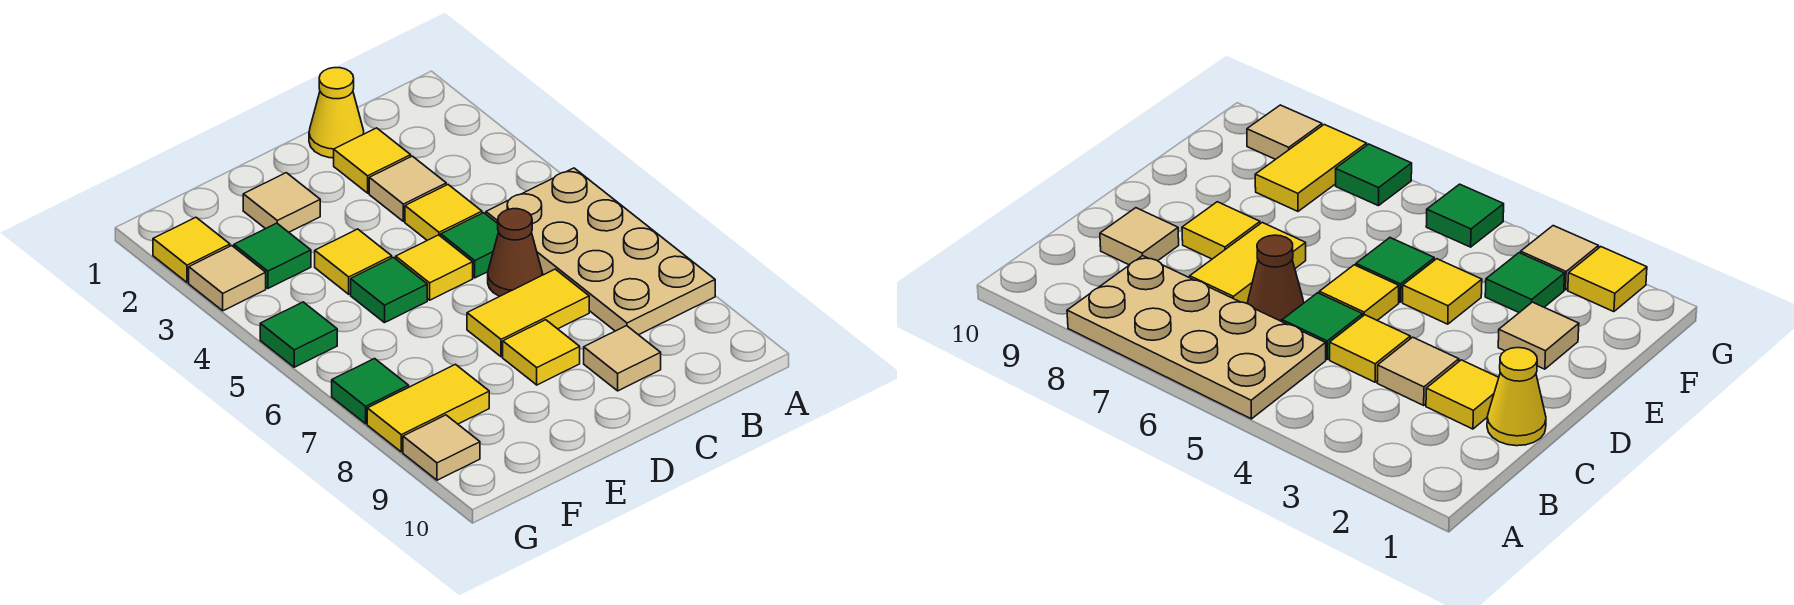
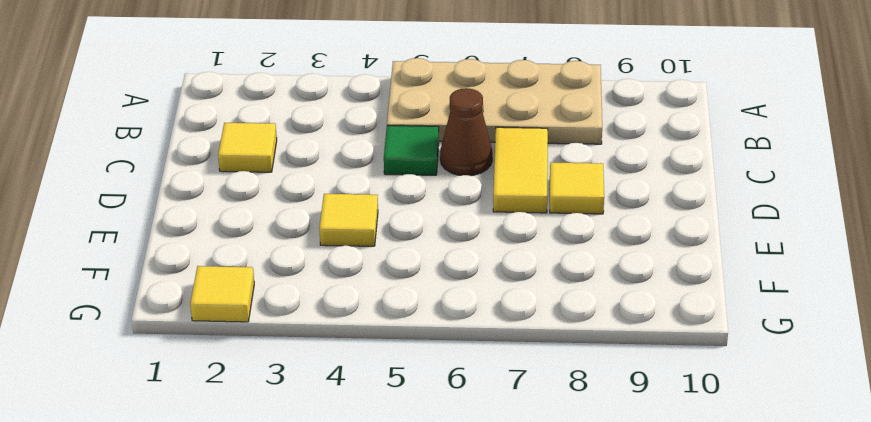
none -> yellow cone C1 level 1
none -> tan tile C3 level 1
none -> yellow tile C4 level 1

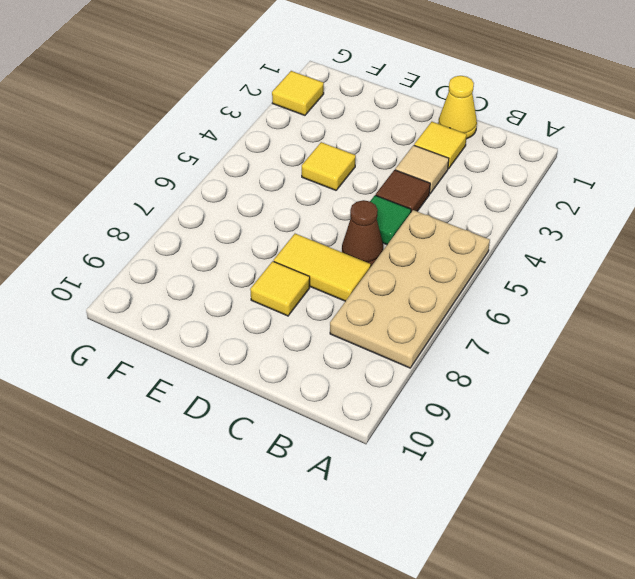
brown tile C4 level 1 -> yellow tile C4 level 1
none -> tan tile C9 level 1
none -> yellow tile D5 level 1
none -> tan tile E2 level 1

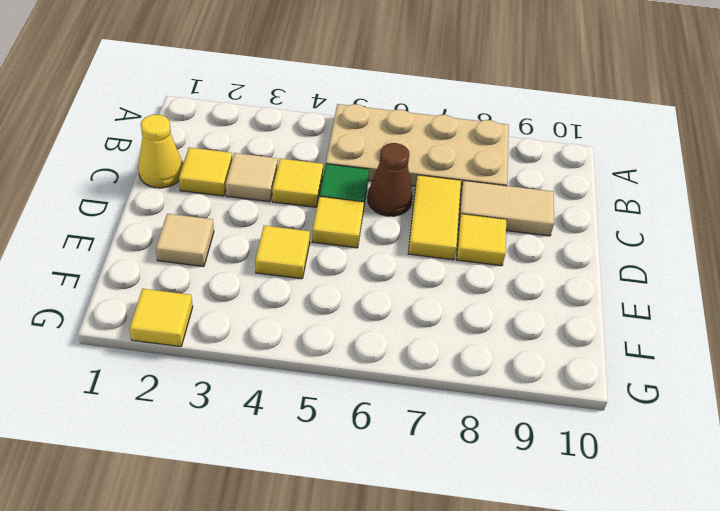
tan tile C8:C9 level 1 -> tan tile C9 level 1
none -> green tile E5 level 1
none -> green tile F3 level 1
none -> yellow tile F8:G8 level 1

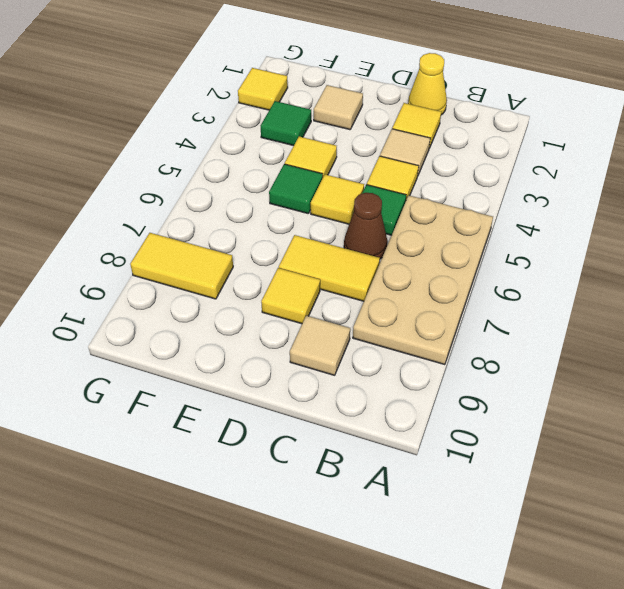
none -> tan tile G3 level 1
none -> green tile G5 level 1
none -> green tile G7 level 1

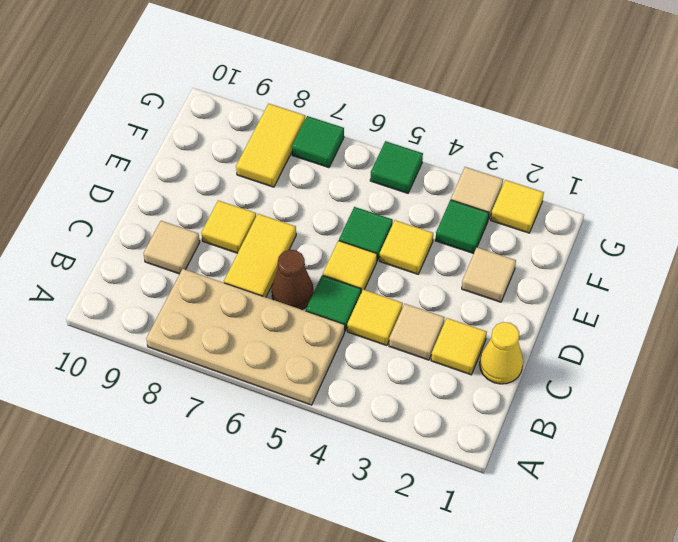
none -> tan tile G9 level 1

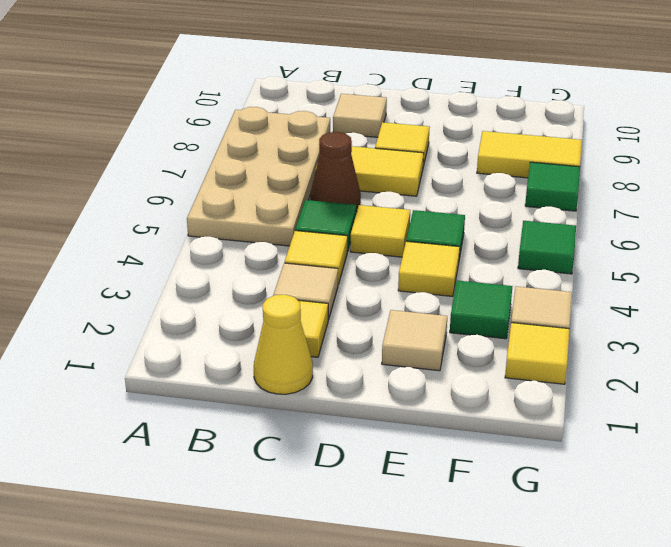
none -> tan tile G9 level 1

